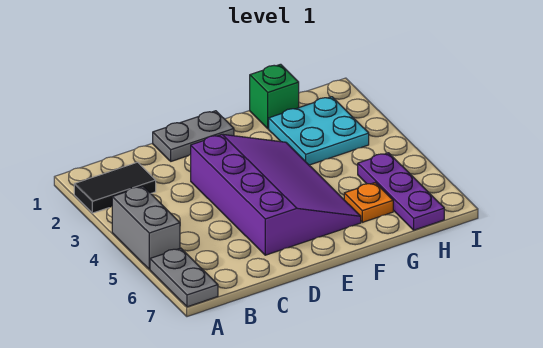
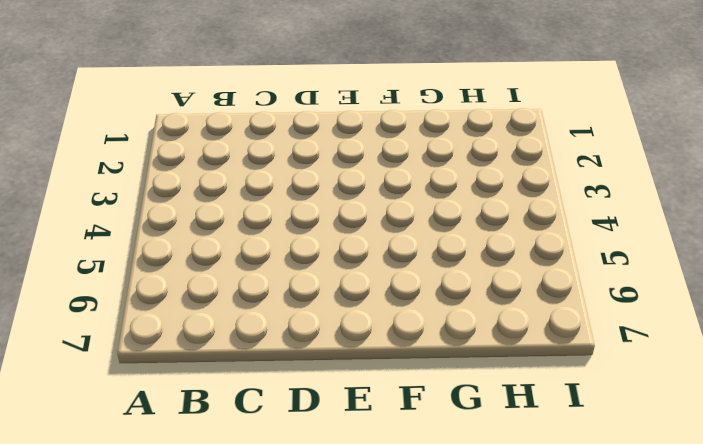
none -> black tile A2:B2 level 1
none -> grey brick A4:A5 level 1

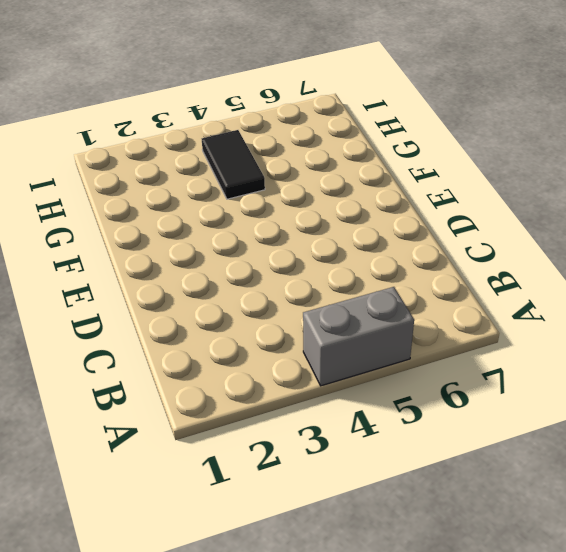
black tile G4:H4 level 1 -> black tile A2:B2 level 1
none -> grey plate A6:A7 level 1
none -> grey plate D1:E1 level 1

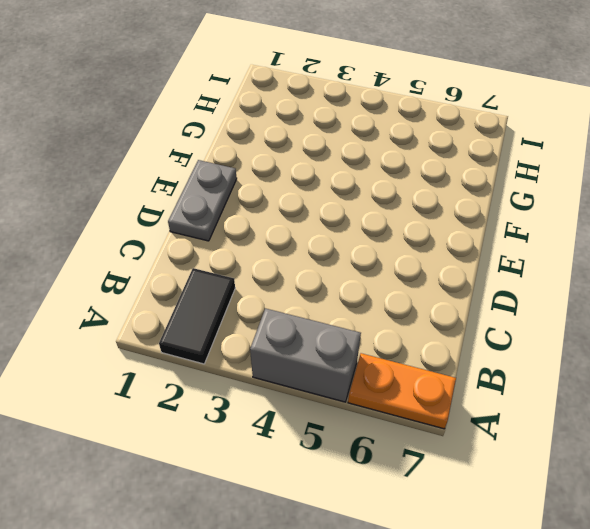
orange plate A6:A7 level 1 -> grey plate A6:A7 level 1
none -> purple slope D3:F6 level 1 top D
none -> green brick G1 level 1

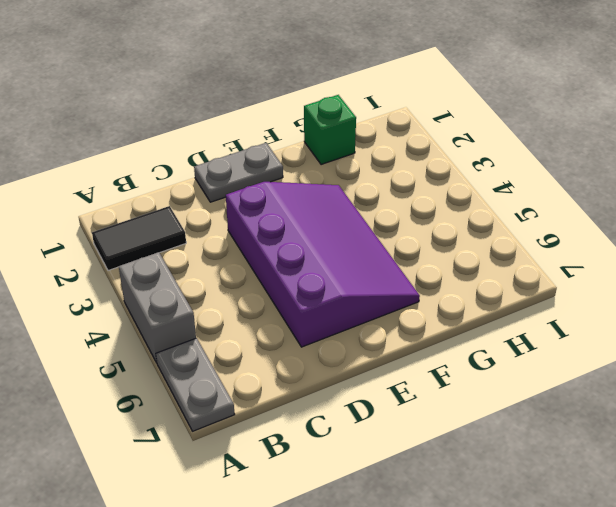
none -> cyan plate G2:H3 level 1
none -> orange plate G6 level 1

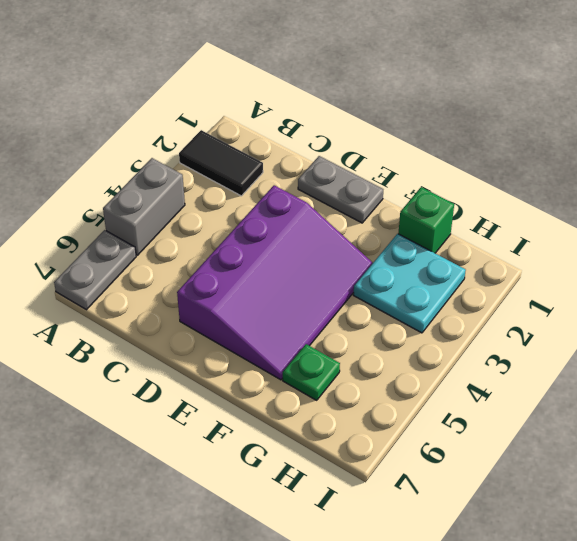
green plate G6 level 1 -> orange plate G6 level 1
none -> purple plate H5:H7 level 1

